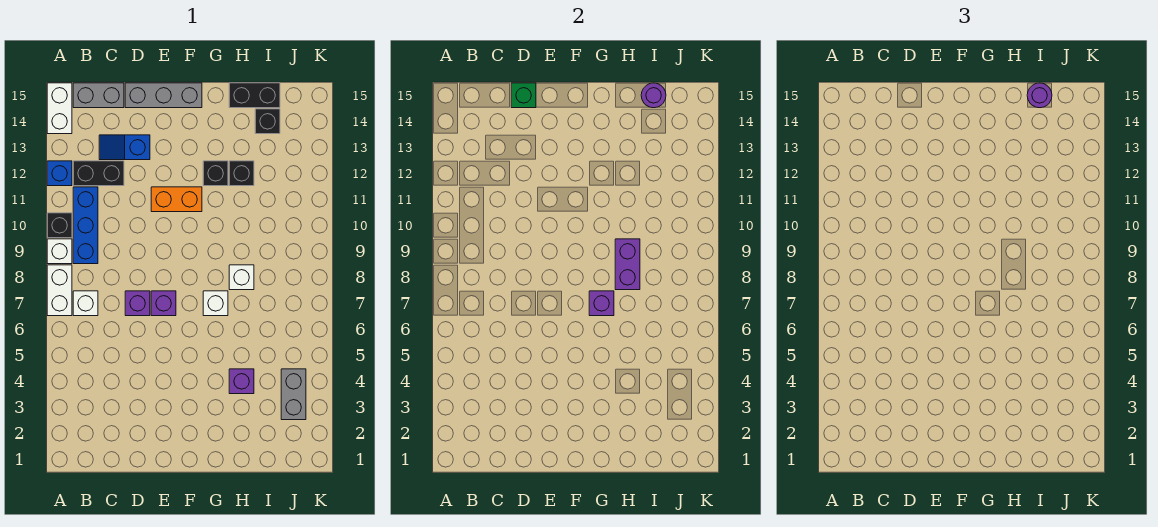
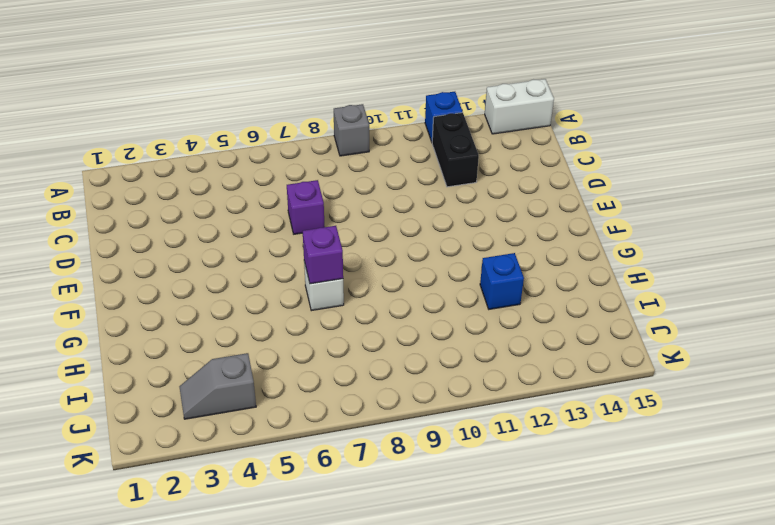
grey brick A9 level 1 -> white brick A9 level 1
blue brick H12 level 1 -> black brick H12 level 1
grey slope J3:J4 level 1 top 4 -> grey brick J3:J4 level 1
none -> white brick A7:A8 level 1
none -> black brick A10 level 1
none -> white brick B7 level 1

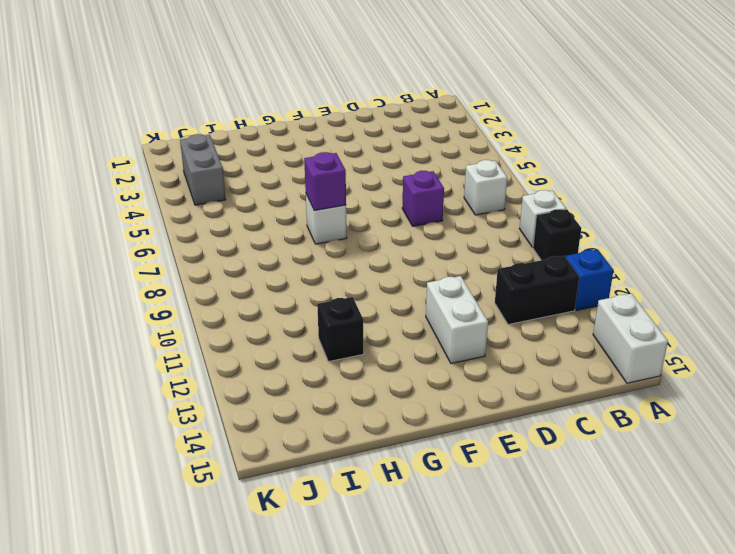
white brick E12:E13 level 1 -> white brick A7:A8 level 1
none -> blue brick B9:B11 level 1
none -> grey brick B15:C15 level 1
none -> blue slope C13:D13 level 1 top D

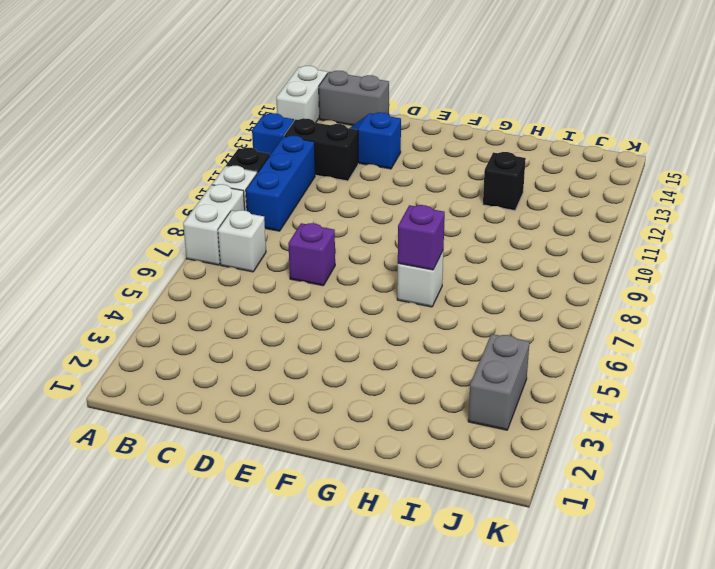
none -> grey brick D15:F15 level 1
none -> purple brick E7 level 1
none -> orange brick E11:F11 level 1

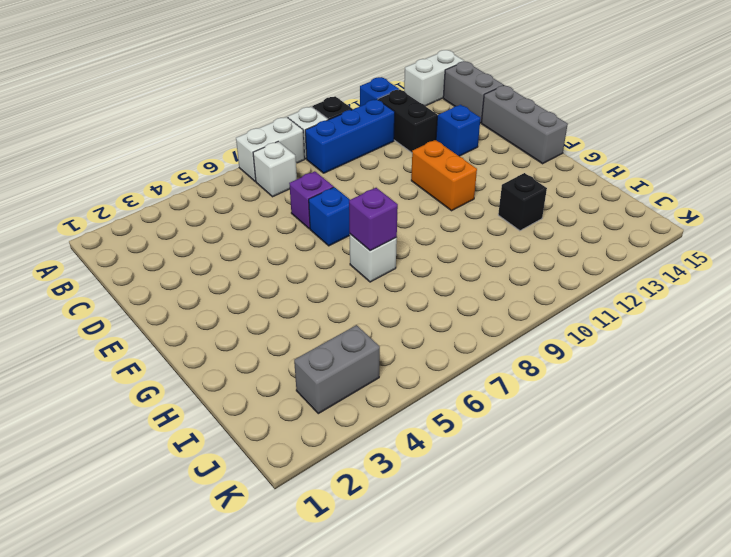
blue brick E7 level 1 -> purple brick E7 level 1
none -> black brick G12 level 1
none -> purple brick H4 level 1
none -> white brick H8 level 1

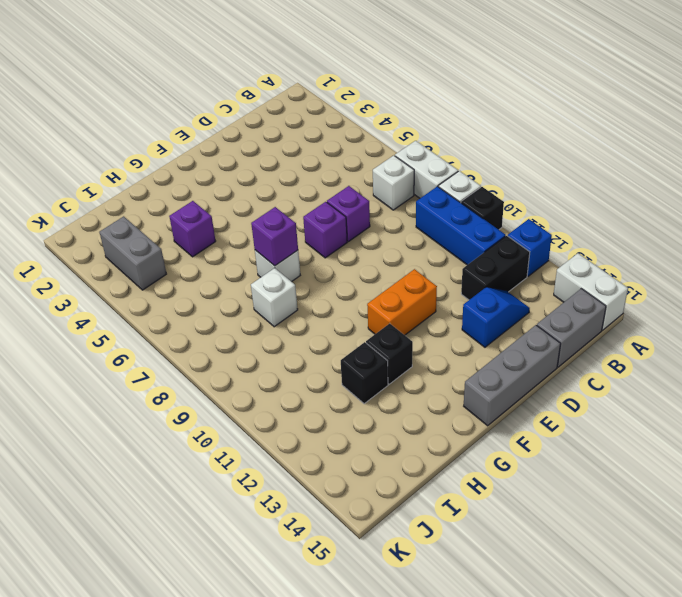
none -> black brick H15:I15 level 1
none -> black brick I14 level 1
none -> green brick D15 level 2

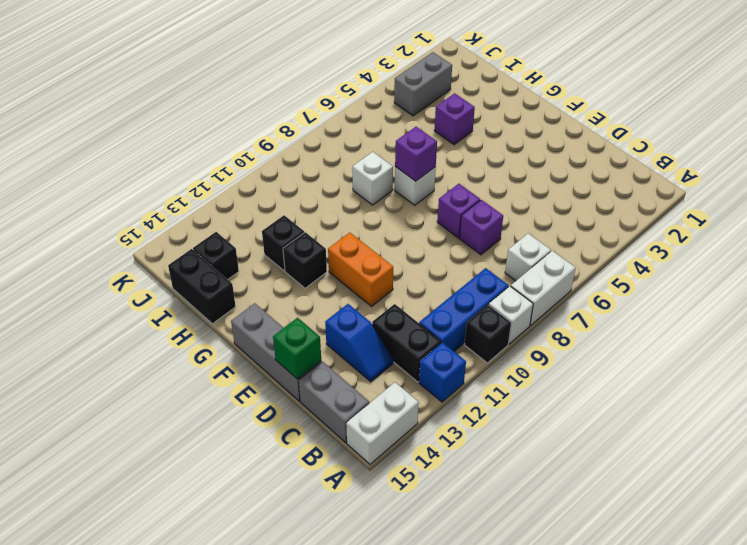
none -> purple brick H8:H9 level 2
none -> purple round brick I15 level 2
none -> purple round brick I15 level 3

